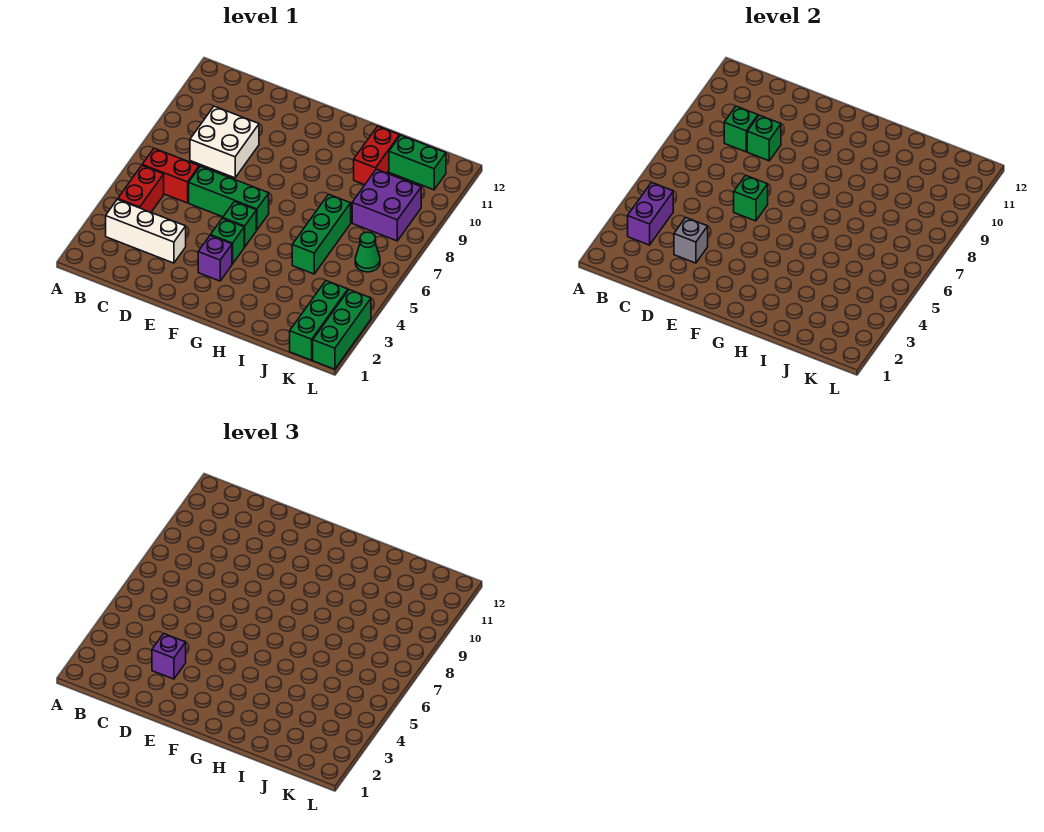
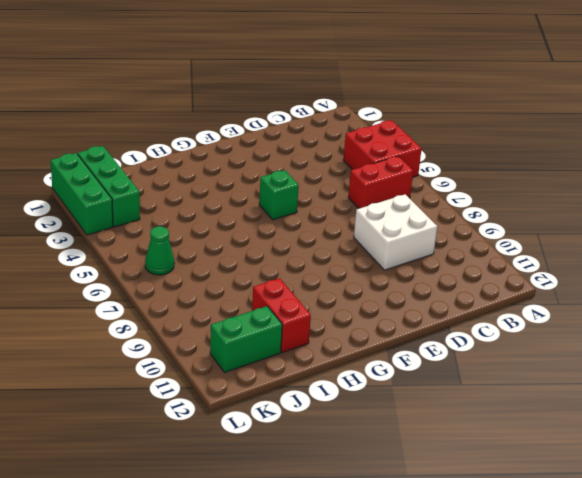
red brick A4:B5 level 1 -> red brick B4:B5 level 1
none -> white brick B3:D3 level 1
none -> green brick D6:F6 level 1
none -> purple brick F3 level 1

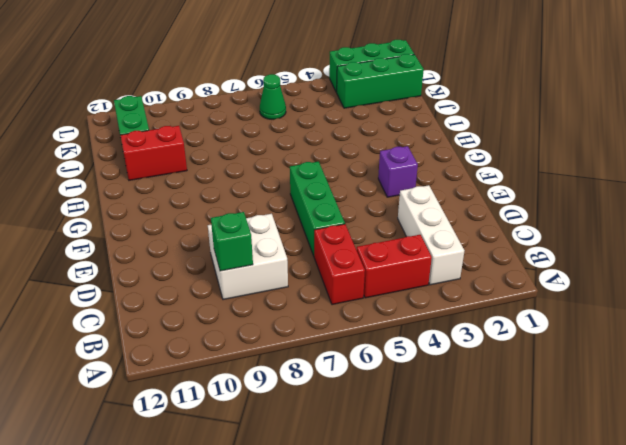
none -> green brick F4 level 1
none -> green brick F5 level 1
none -> green brick I5:I7 level 1

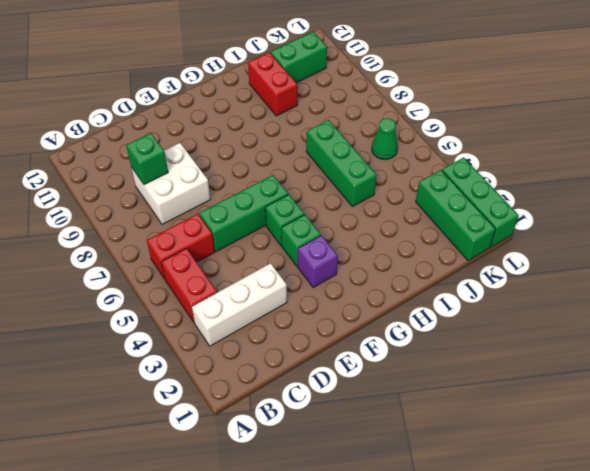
none -> purple brick J8:K9 level 1
none -> purple brick B3:B4 level 2
none -> grey brick D3 level 2

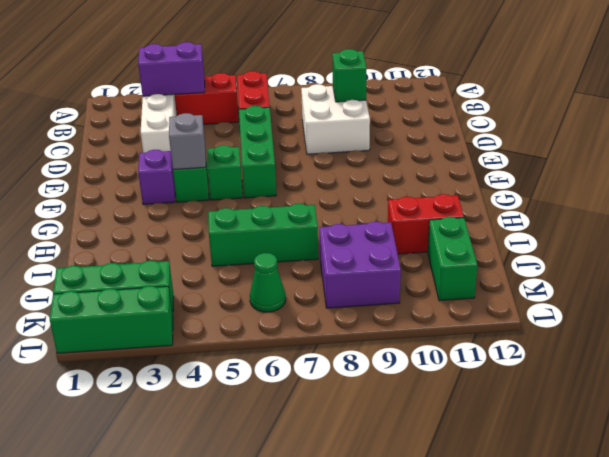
grey brick F4 level 2 -> grey brick D3 level 2
none -> green brick D9 level 2
none -> green brick E6 level 2
none -> purple brick D3 level 3

